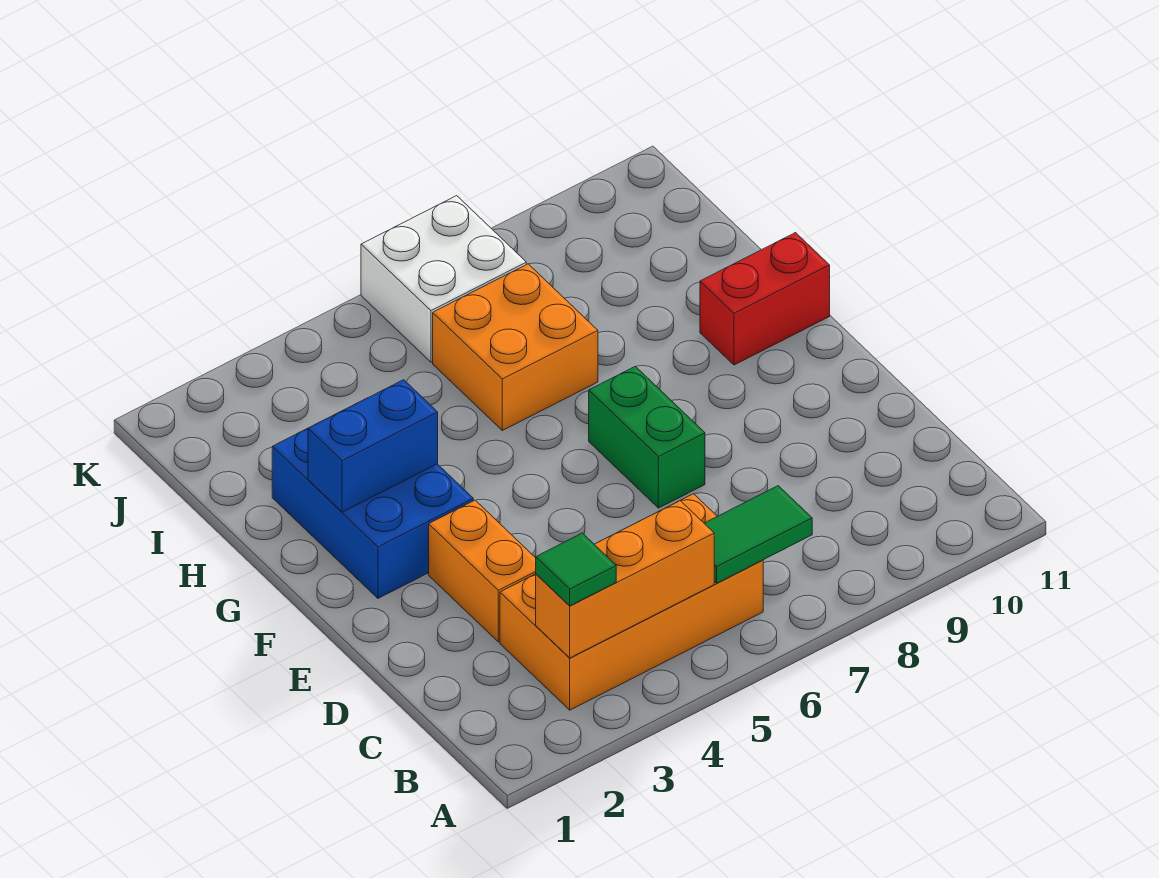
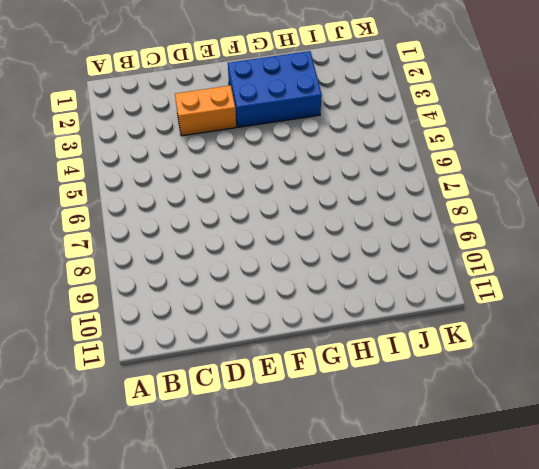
none -> orange brick B3:C6 level 1
none -> green brick E7:F7 level 1

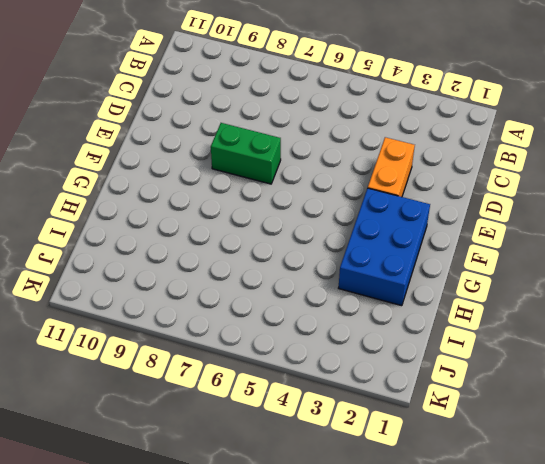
green brick E7:E8 level 1 -> green brick E7:F7 level 1
none -> orange brick B3:C6 level 1
none -> red brick G10:G11 level 1

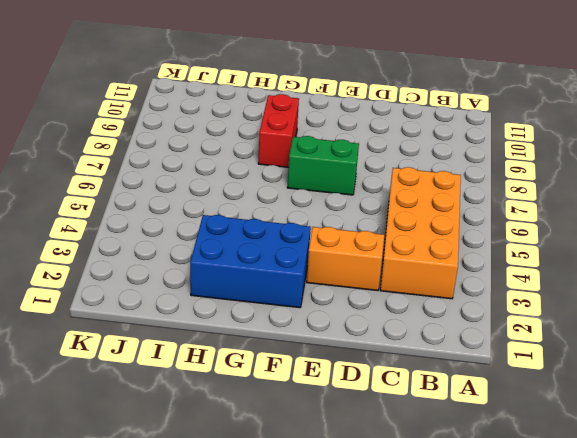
red brick G8:G9 level 1 -> red brick G10:G11 level 1
none -> orange brick H6:I7 level 1
none -> white brick J6:K7 level 1

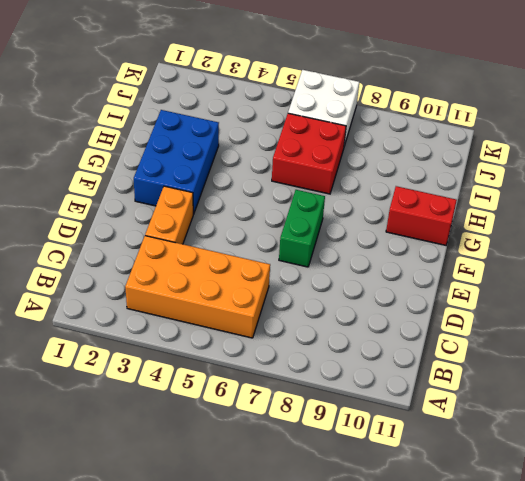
red brick H6:I7 level 1 -> orange brick H6:I7 level 1
none -> orange brick B3:B5 level 2
none -> green tile B6:B7 level 2

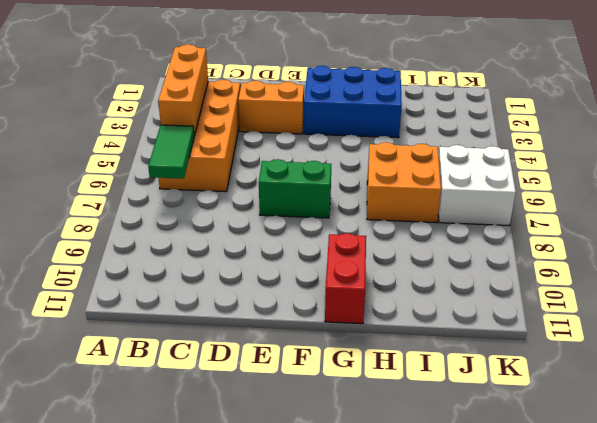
none -> blue brick G2:G3 level 2
none -> green tile B3 level 3

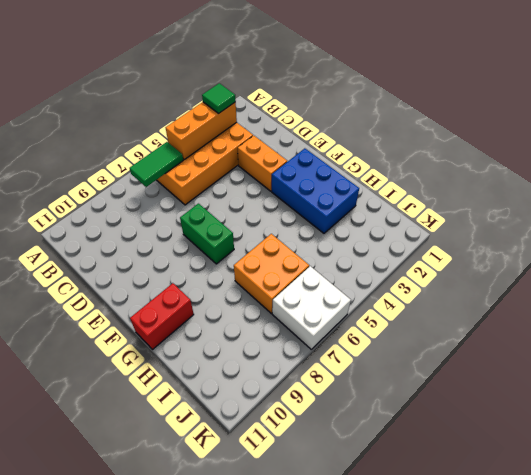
none -> blue brick G2:G3 level 2

